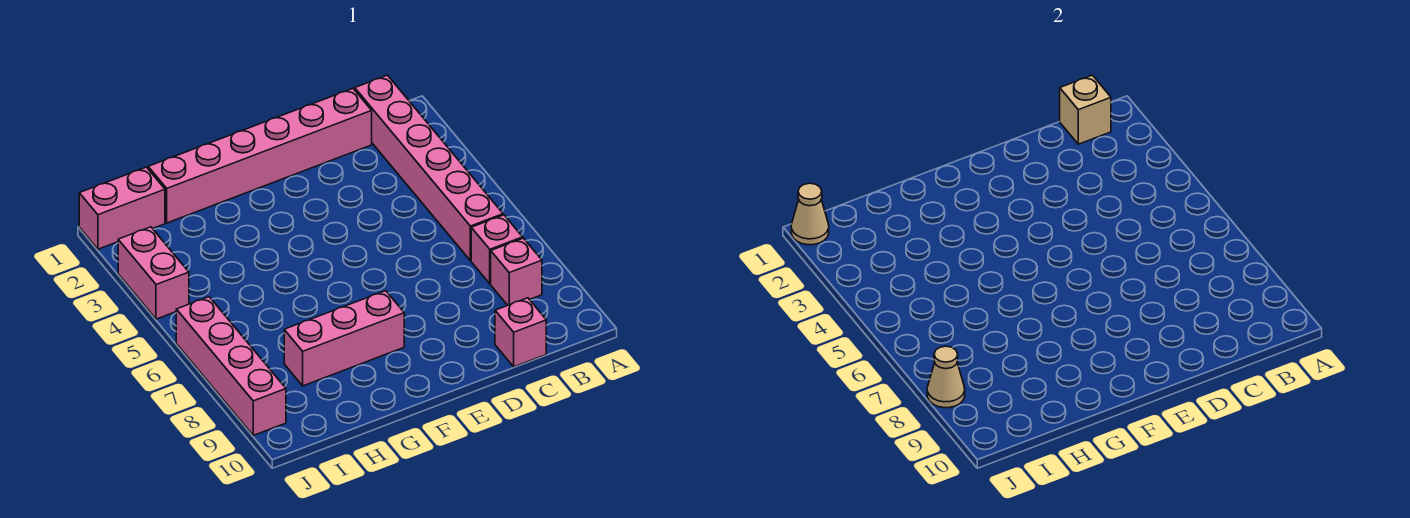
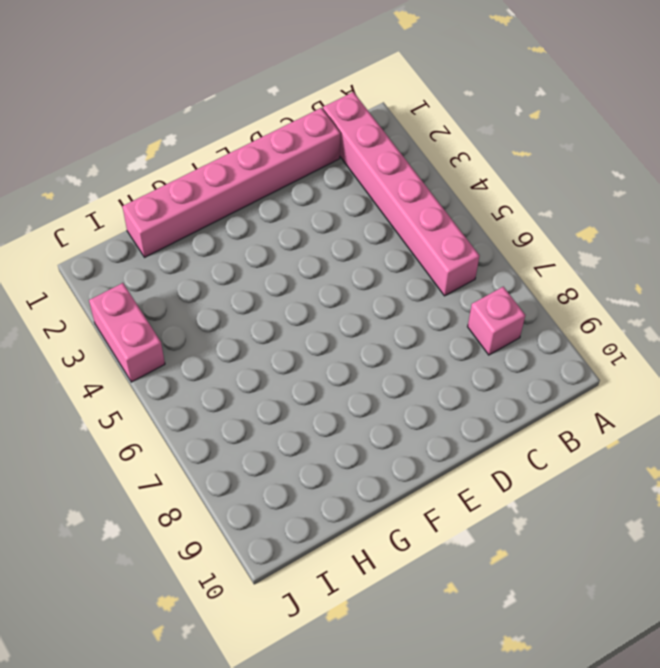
none -> pink brick B7 level 1
none -> pink brick C10 level 1
none -> pink brick F8:H8 level 1

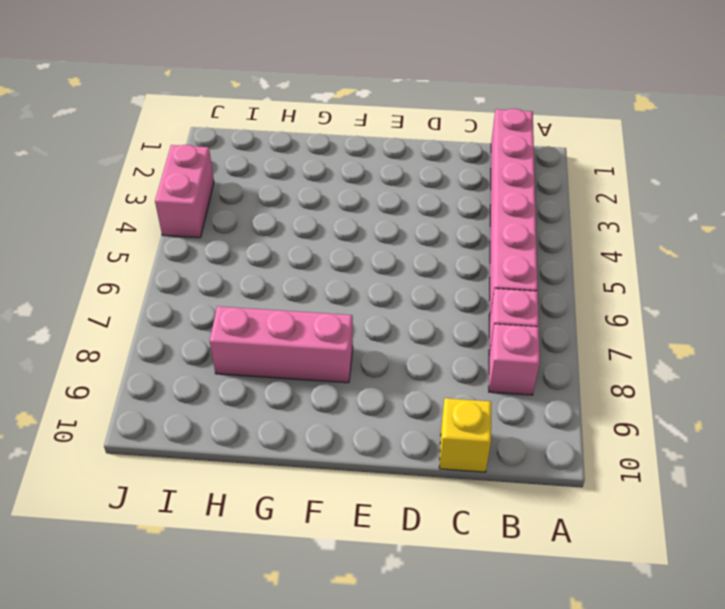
yellow brick C10 level 1 -> pink brick C10 level 1
none -> pink brick C1:H1 level 1
none -> pink brick I1:J1 level 1
none -> pink brick J6:J9 level 1

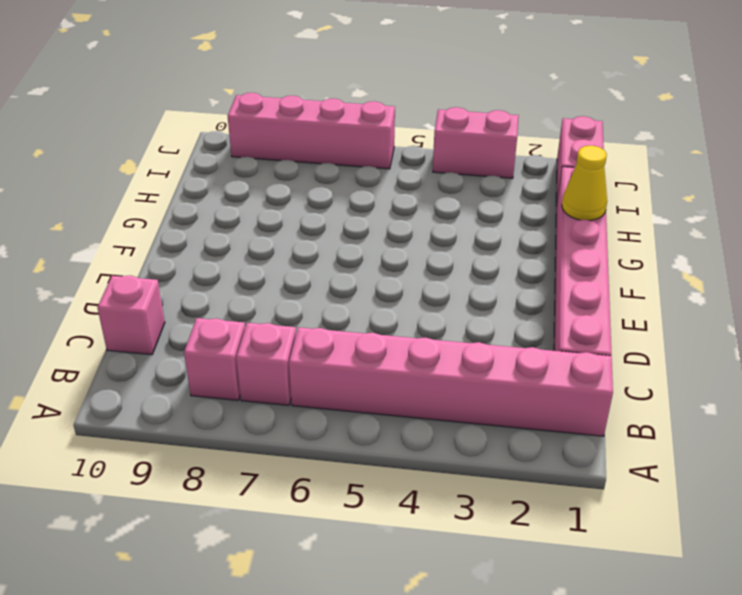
yellow cone G1 level 2 -> none
none -> pink brick F8:H8 level 1
none -> tan brick B1 level 2
none -> tan cone J1 level 2

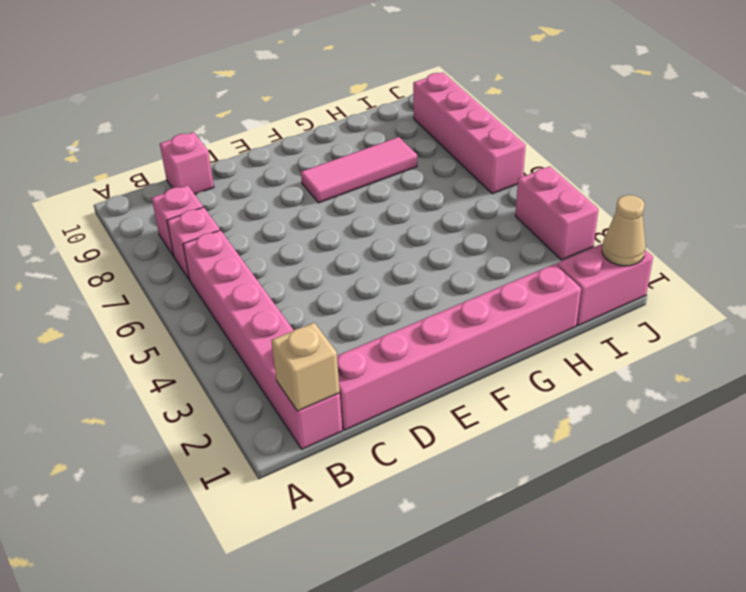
pink tile F8:H8 level 1 -> pink brick F8:H8 level 1
none -> tan cone J8 level 2

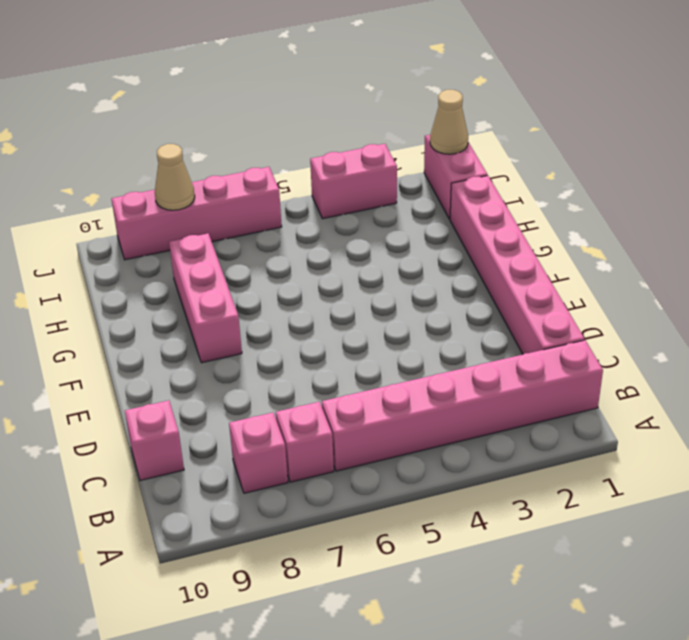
none -> tan brick B1 level 2

